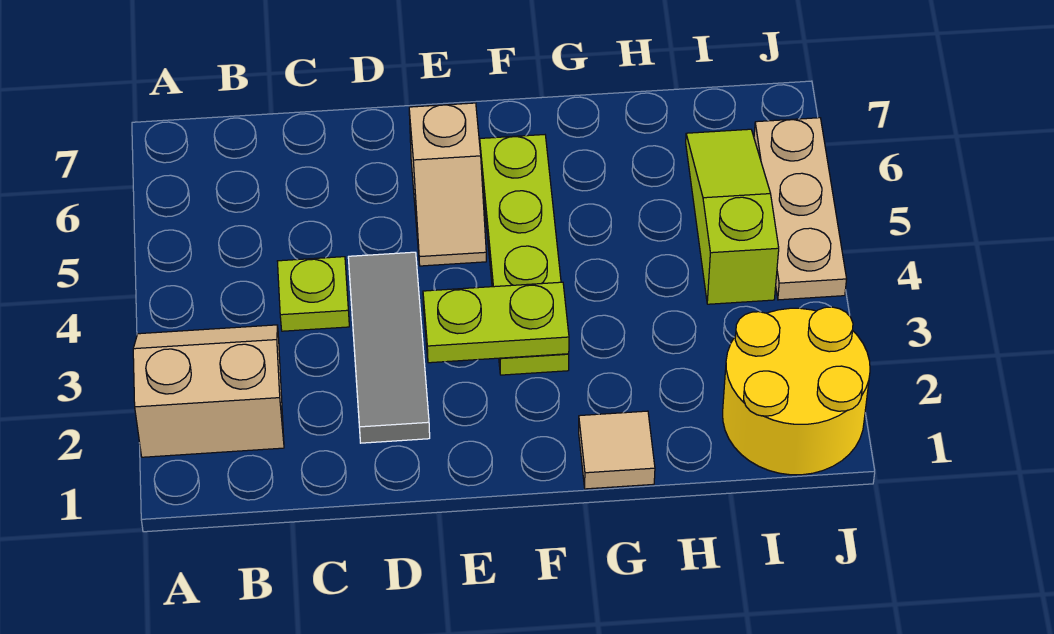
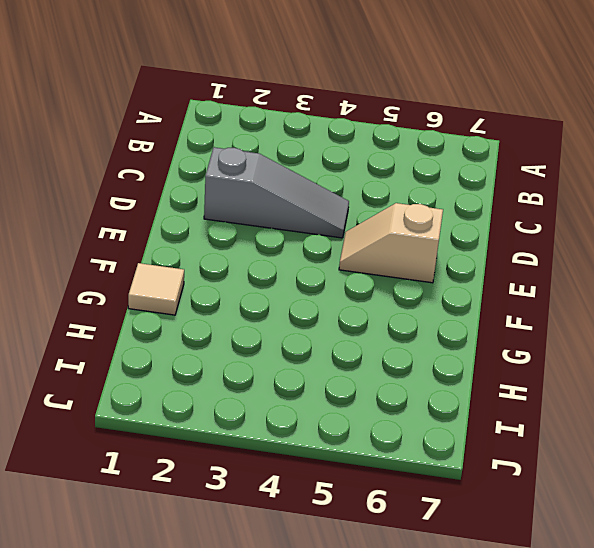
grey slope D2:D4 level 1 top 2 -> grey tile D2:D4 level 1
none -> tan slope A2:B3 level 1 top 2
none -> lime plate C4 level 1

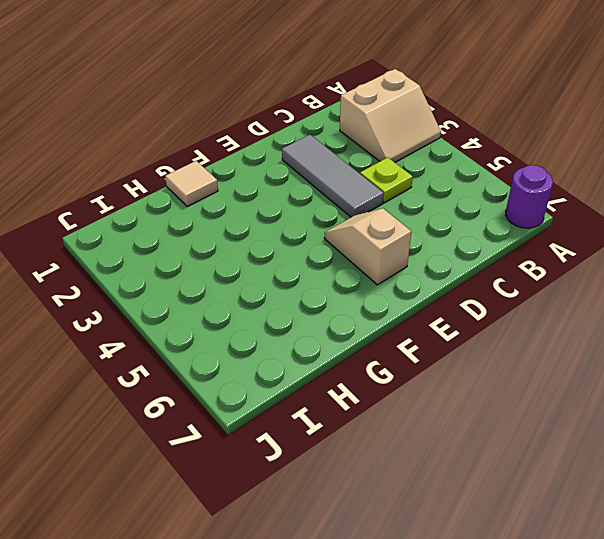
purple round brick A7 level 1 -> none
none -> lime plate F3:F6 level 1
none -> yellow round brick I1:J2 level 1

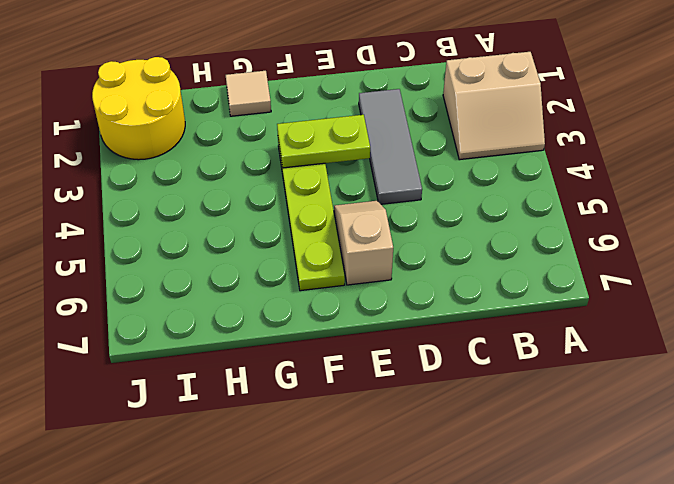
none -> lime plate C4 level 1
none -> lime slope I4:I6 level 1 top 4

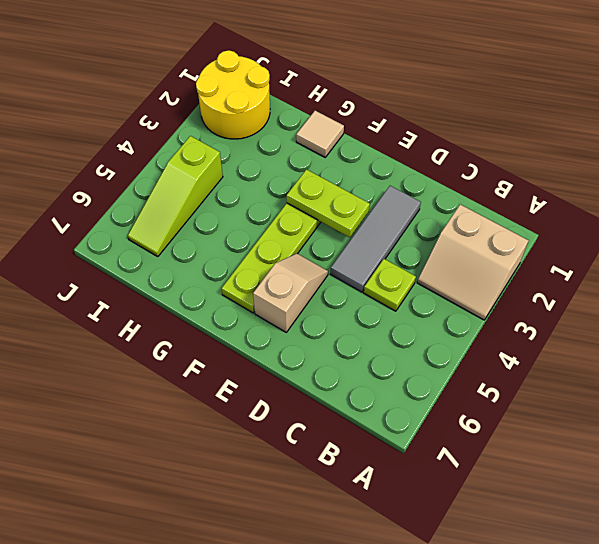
none -> tan plate J4:J6 level 1

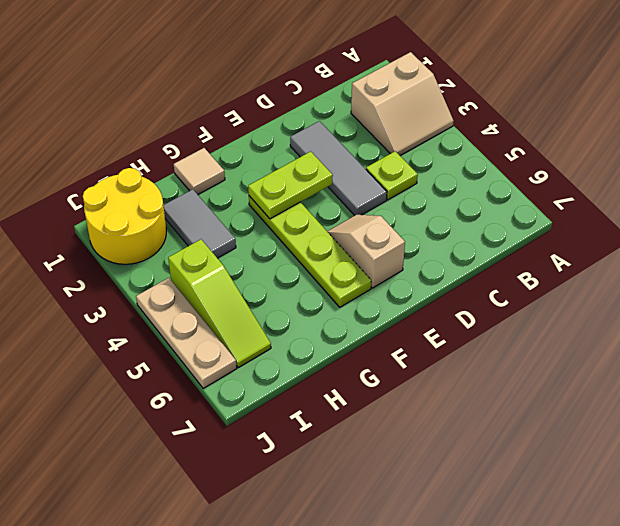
grey tile H2:H3 level 1 -> none

